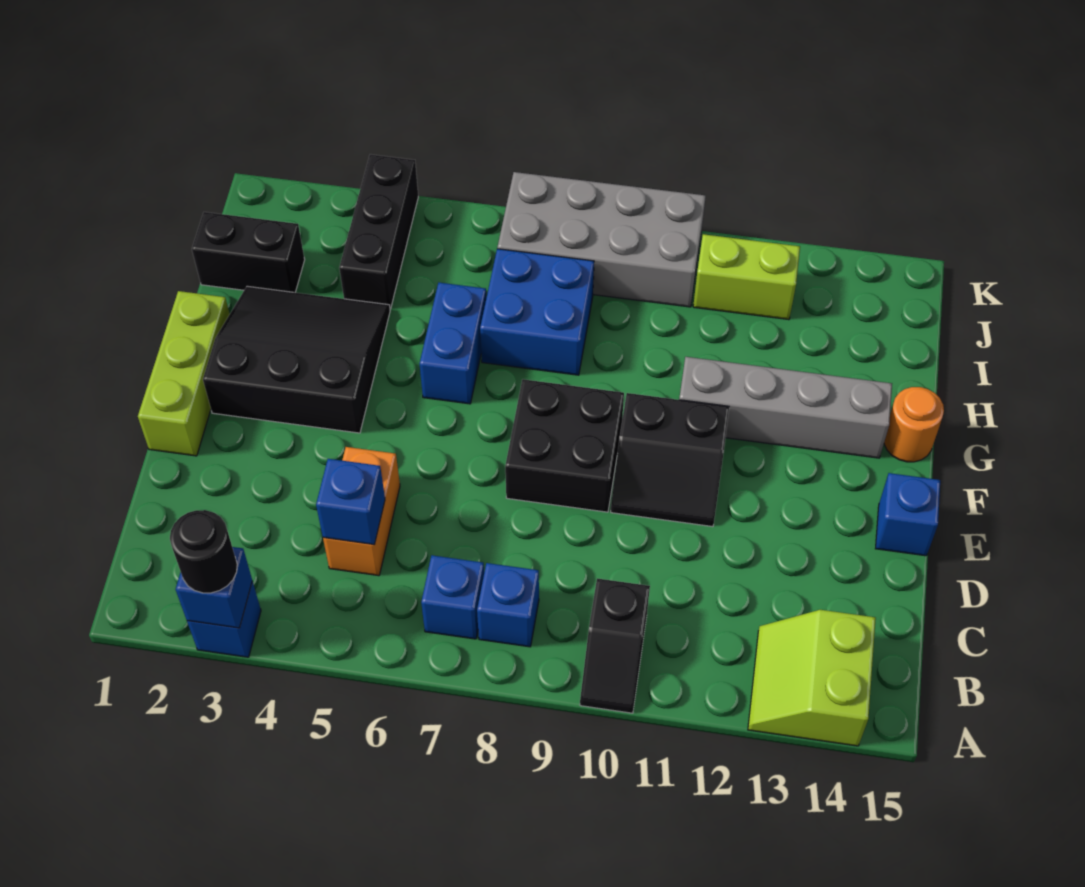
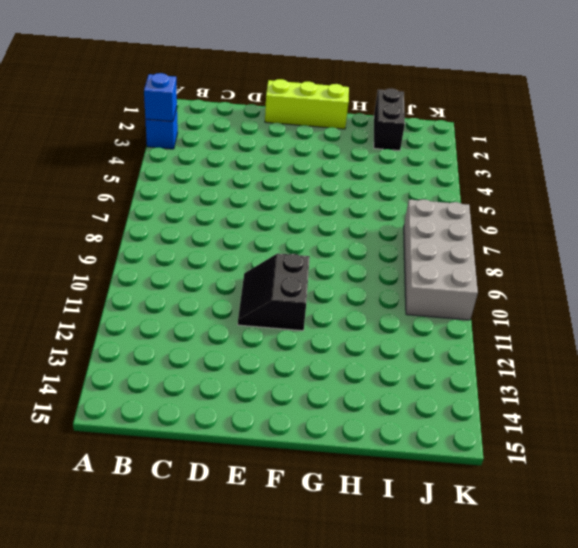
none -> black slope A10:B10 level 1 top B
none -> lime slope A13:B14 level 1 top 14
none -> blue brick B7 level 1

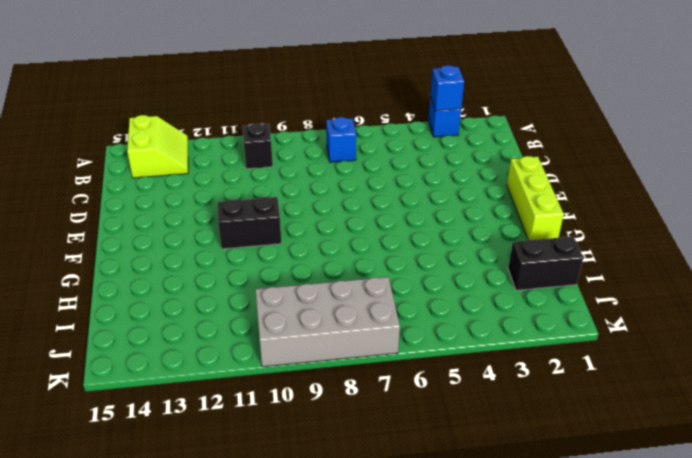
none -> blue brick B8 level 1
none -> orange brick C5:D5 level 1
none -> black brick E8:F9 level 1

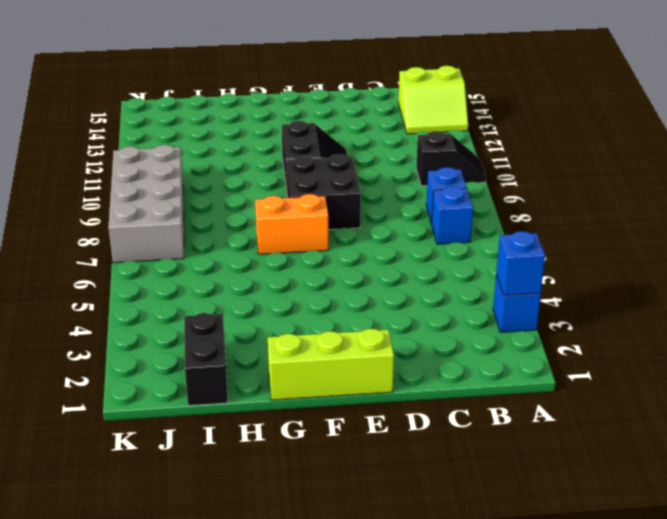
orange brick F7:G7 level 1 -> orange brick C5:D5 level 1
none -> blue brick E15 level 1
none -> black slope F2:H4 level 1 top F
none -> blue brick G6:H6 level 1

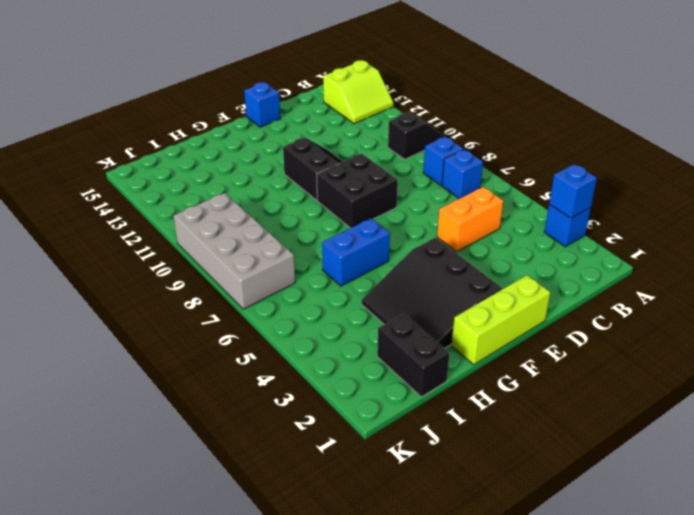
none -> grey brick G11:G14 level 1
none -> orange round brick G15 level 1
none -> blue brick H7:I8 level 1

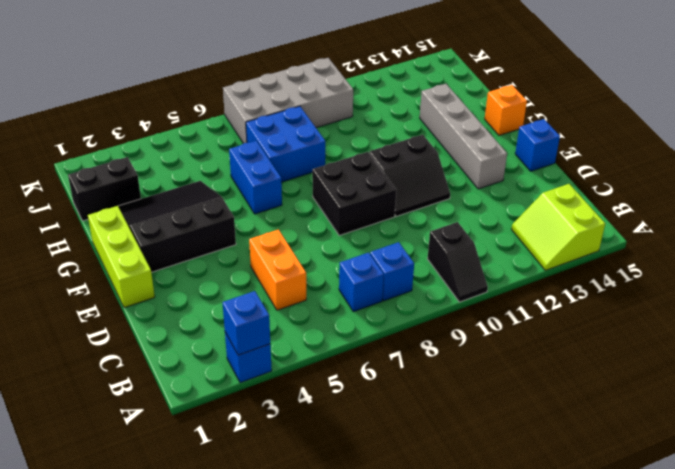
grey brick E13:H13 level 1 -> grey brick G11:G14 level 1
orange brick G15 level 1 -> orange round brick G15 level 1
none -> black brick I4:K4 level 1
none -> lime brick J11:J12 level 1
none -> blue brick C5 level 2

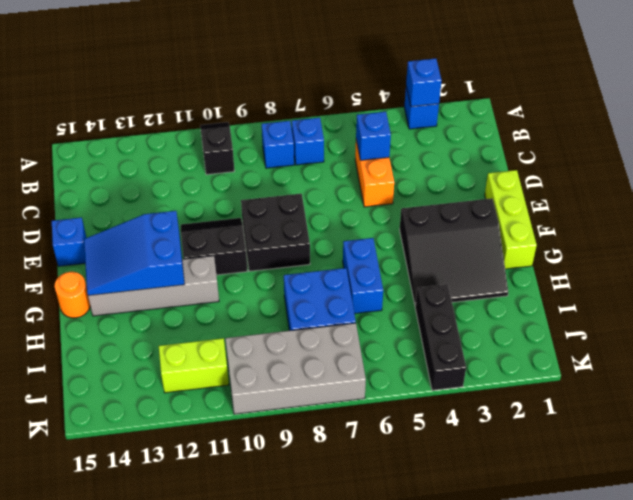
blue slope F12:G14 level 2 top 12 -> none
none -> lime slope A13:B14 level 1 top 14
none -> black brick I1:I2 level 1
none -> black round brick A3 level 3

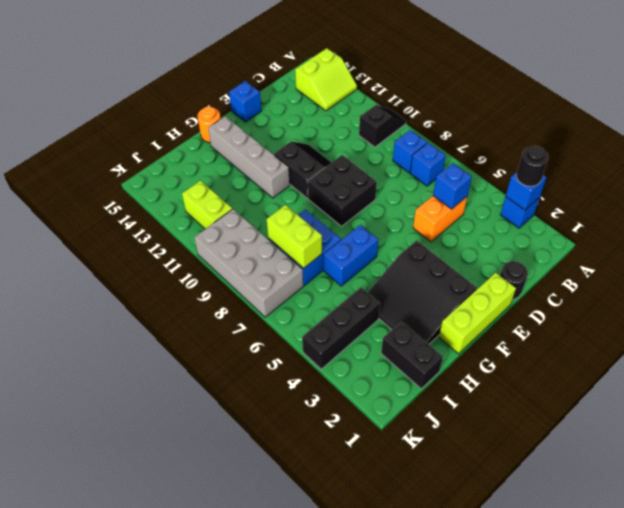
black round brick D1 level 1 -> none
lime brick I7:I8 level 2 -> none

